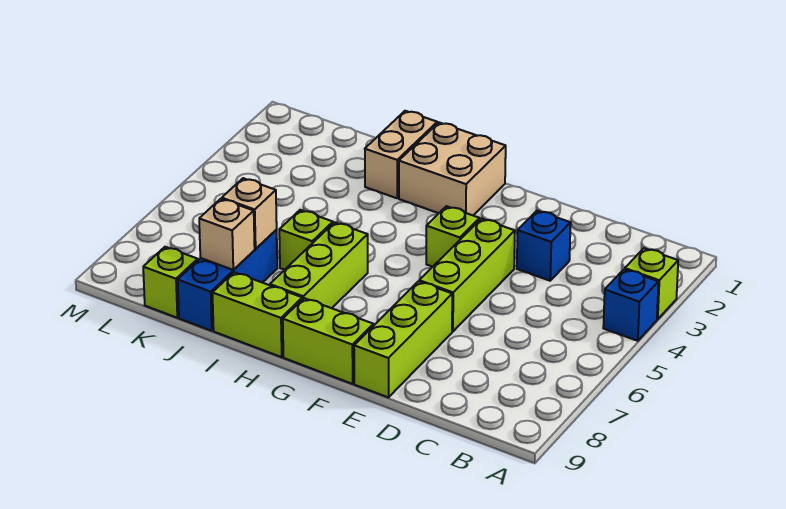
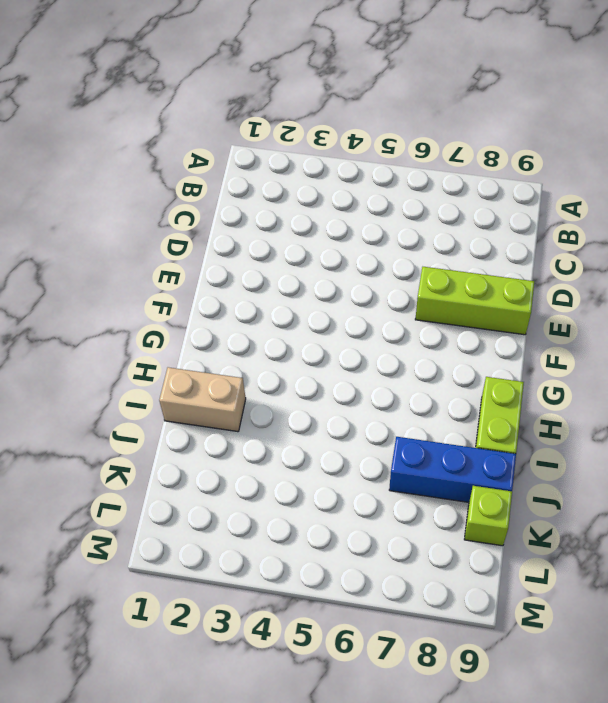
none -> lime brick A3 level 1
none -> blue brick A4 level 1
none -> blue brick D3 level 1

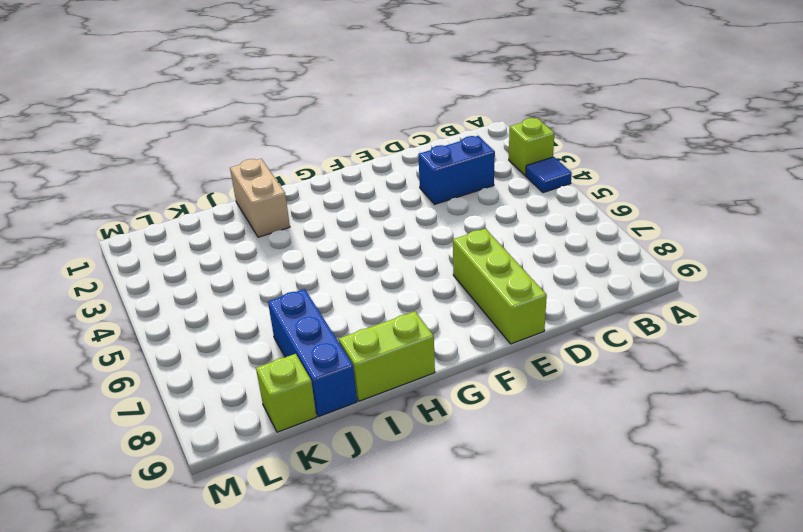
blue tile A4 level 1 -> blue brick A4 level 1
blue brick C3:D3 level 1 -> blue brick D3 level 1
none -> lime brick E4:E6 level 1
none -> lime brick F4 level 1
none -> lime brick F9:G9 level 1

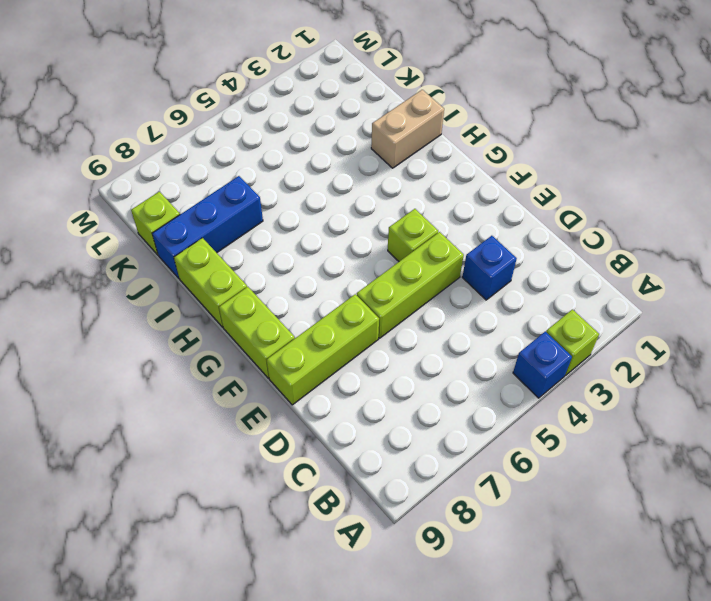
none -> tan brick G1:H2 level 1
none -> lime brick H6:H8 level 1
none -> lime brick I6 level 1

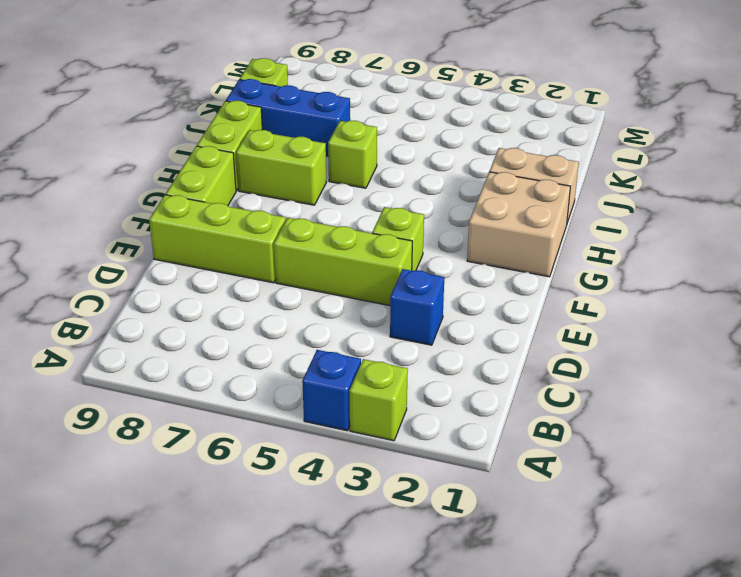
lime brick H7:H8 level 1 -> lime brick H6:H8 level 1
none -> tan brick J7 level 2
none -> tan brick J8 level 2

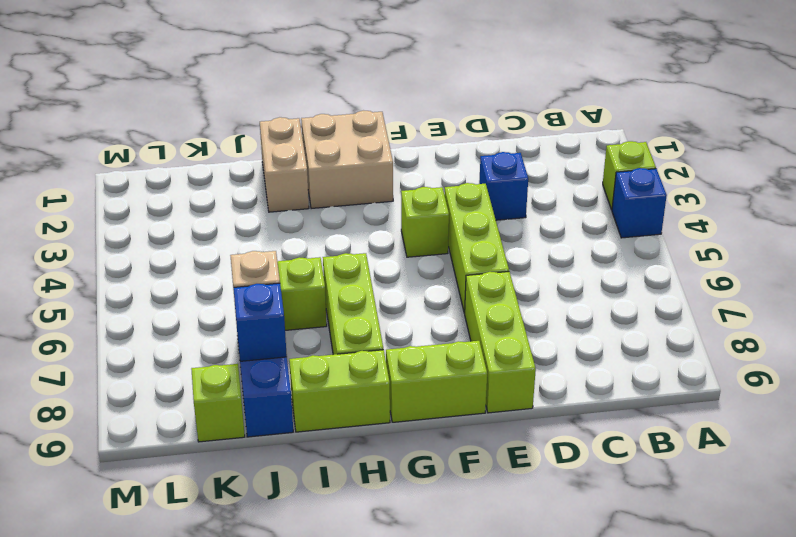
blue brick J8 level 2 -> tan brick J8 level 2

